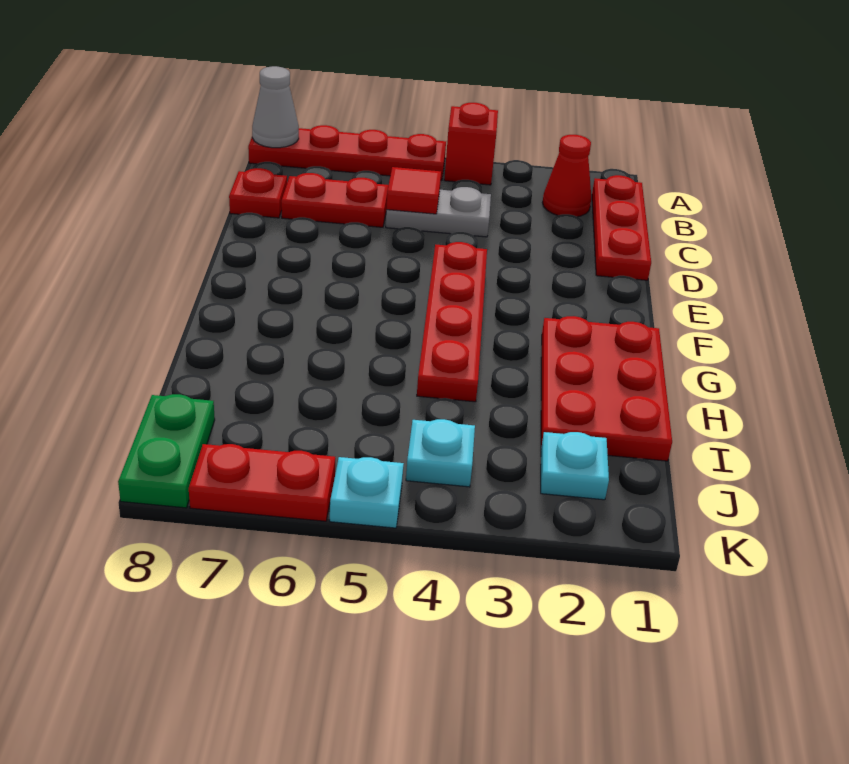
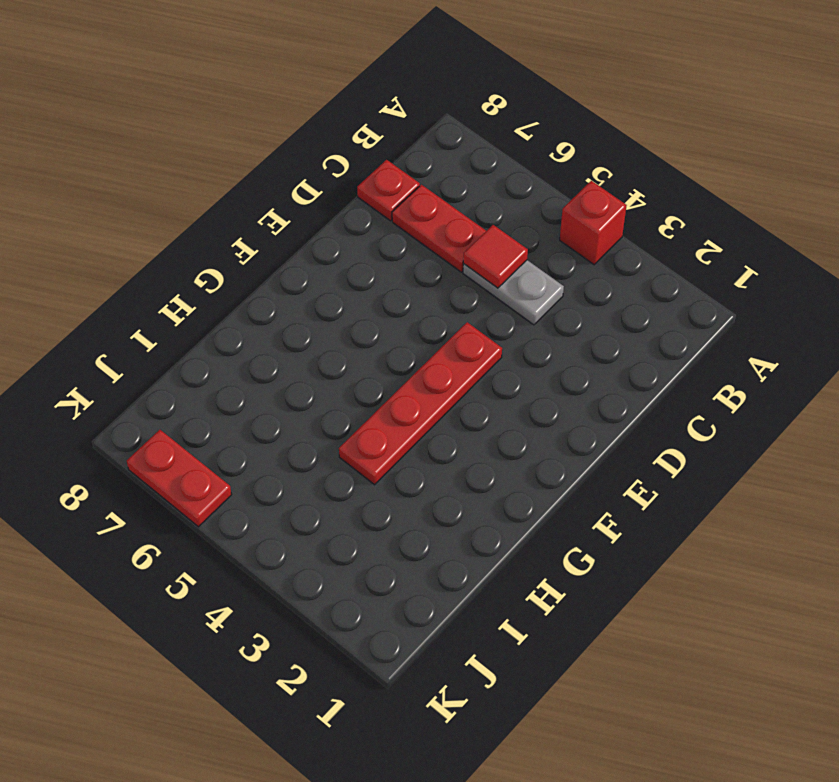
none -> red plate A5:A8 level 1
none -> red plate B1:D1 level 1
none -> red cone B2 level 1

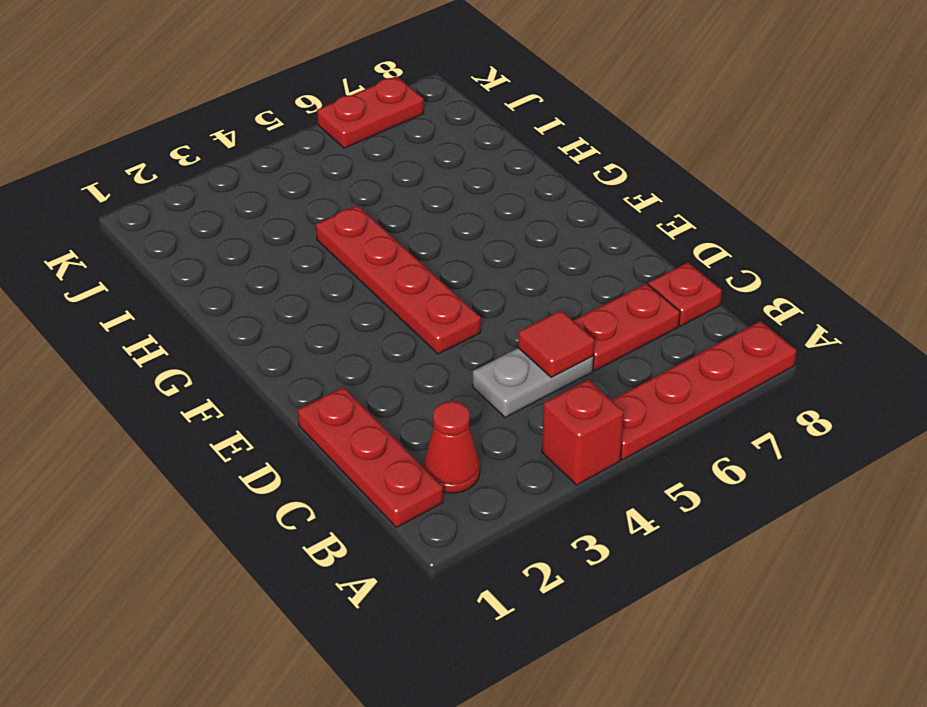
none -> red plate G1:I2 level 1
none -> cyan plate J2 level 1
none -> cyan plate J4 level 1

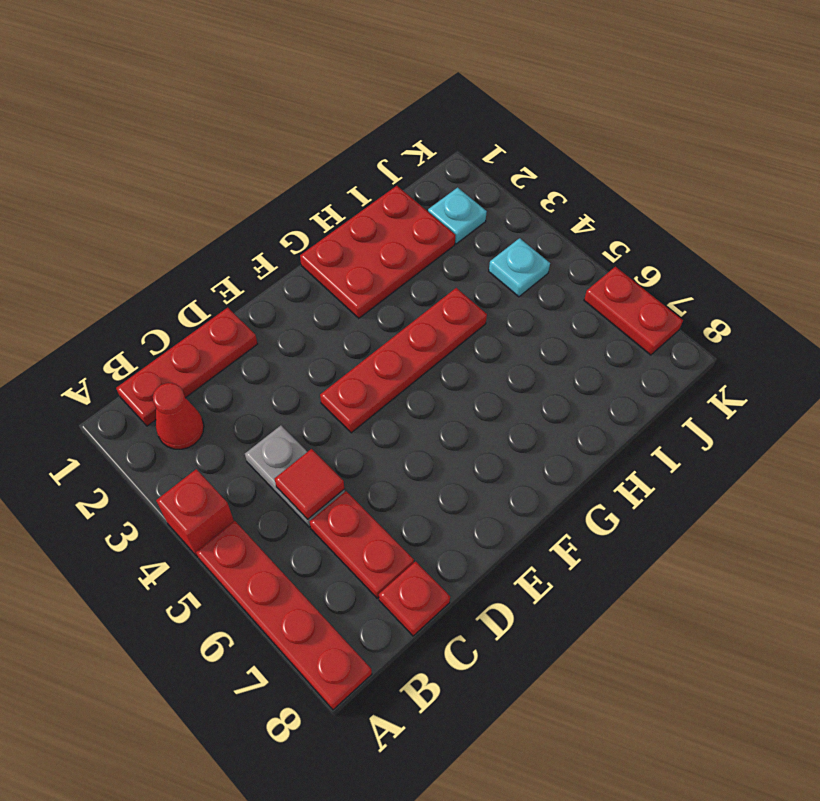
none -> green plate J8:K8 level 1
none -> cyan plate K5 level 1
none -> grey cone A8 level 2

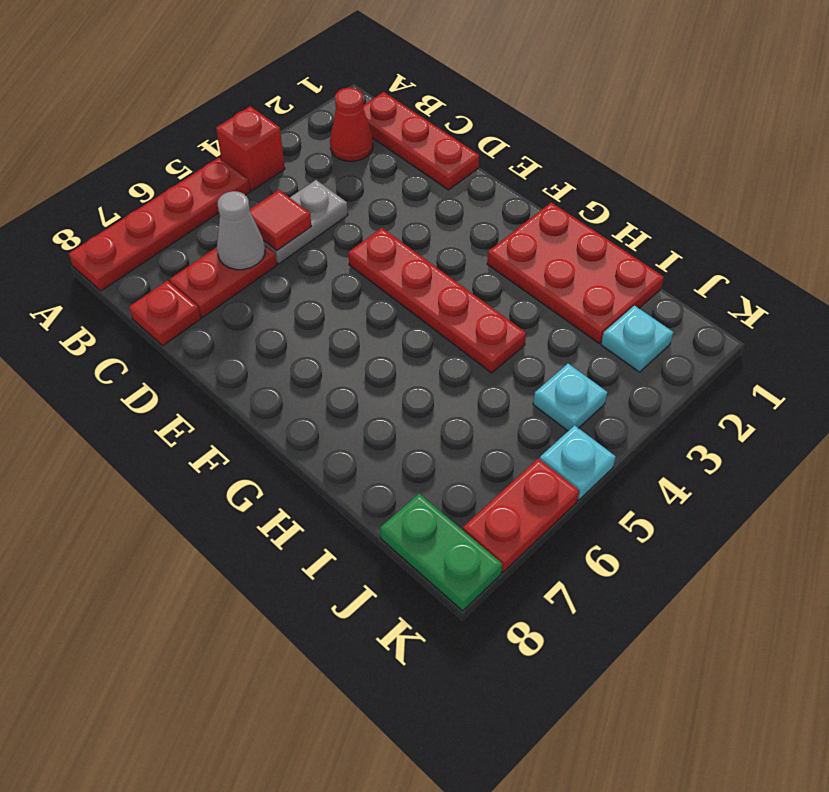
grey cone C6 level 2 -> grey cone A8 level 2

